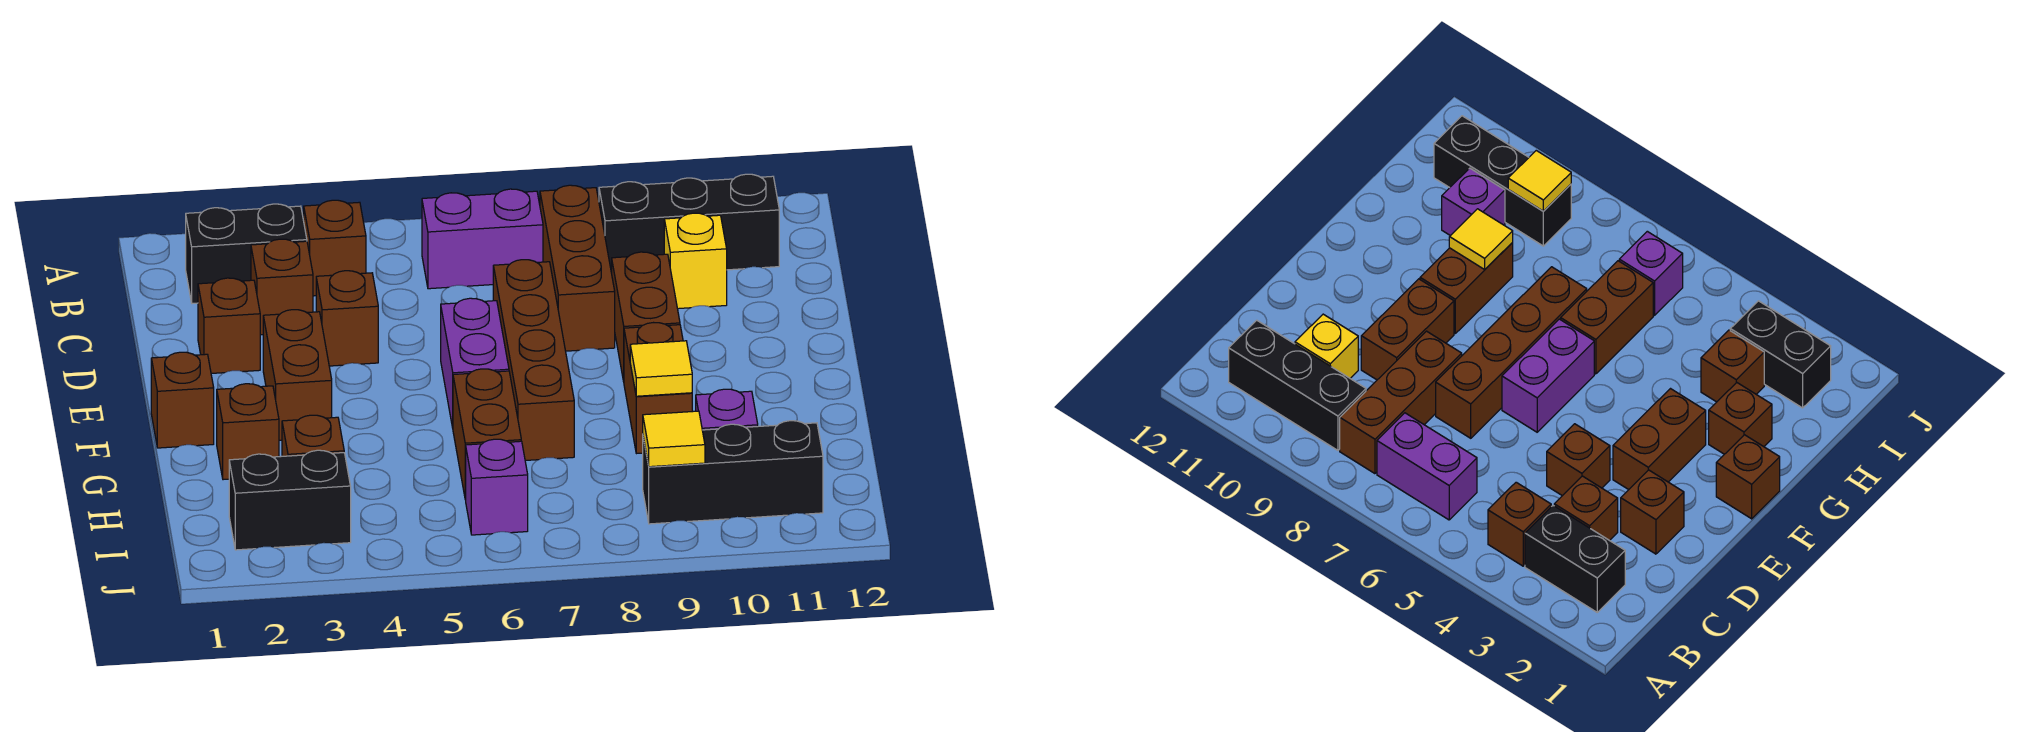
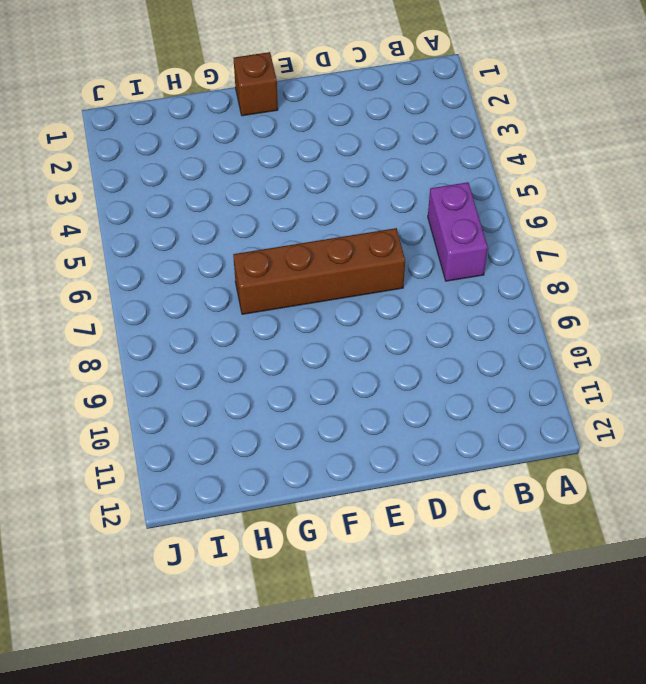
none -> black brick B2:B3 level 1
none -> brown brick B4 level 1
none -> brown brick B8:D8 level 1

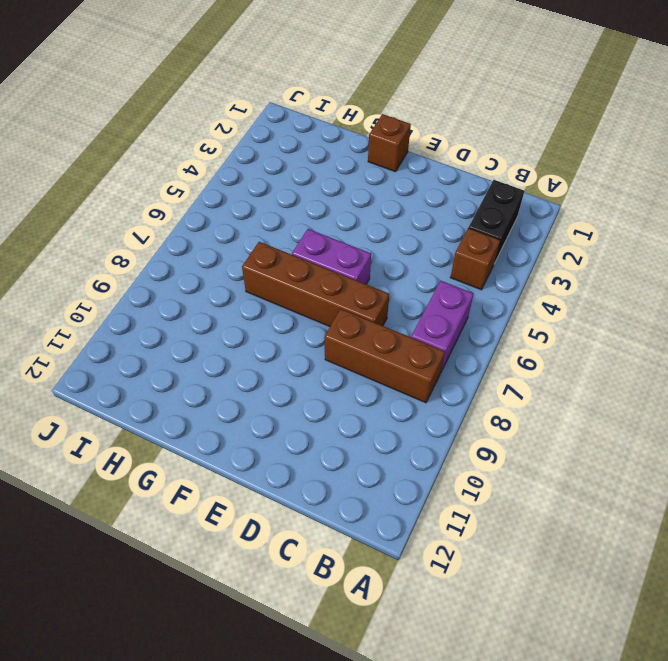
none -> black brick B9:B11 level 1
none -> brown brick C3 level 1
none -> yellow brick C10 level 1

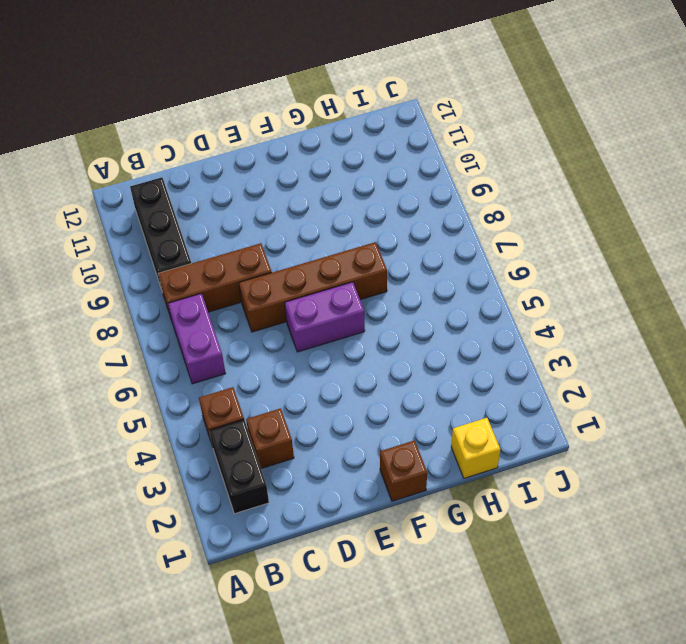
yellow brick H1 level 1 -> yellow brick C10 level 1
none -> brown brick D2 level 1
none -> brown brick D4 level 1
none -> brown brick D9:E9 level 1

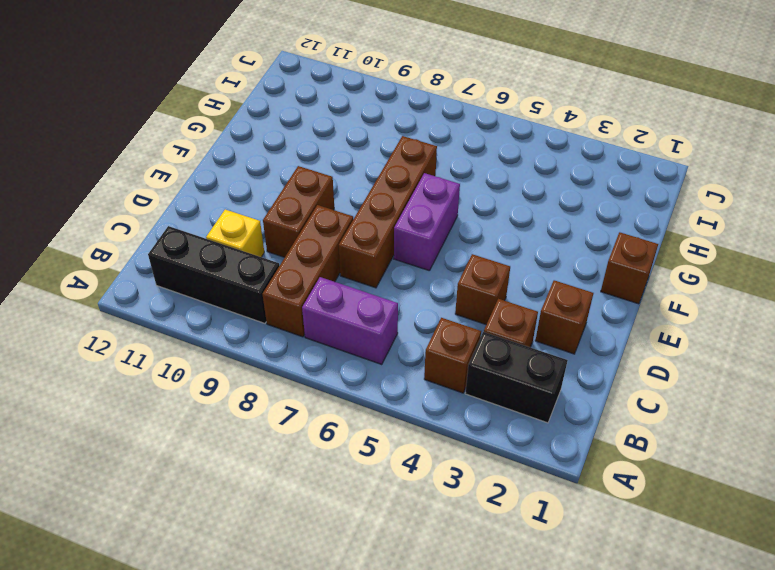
none -> brown brick E3:F3 level 1
none -> brown brick F9:G9 level 1
none -> brown brick G2 level 1

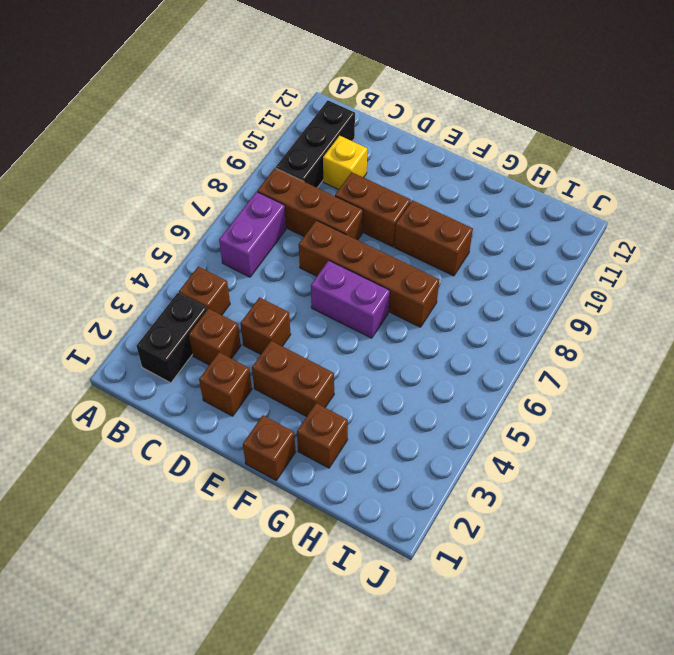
none -> brown brick G6:H6 level 1
none -> brown brick H3 level 1
none -> purple brick H10 level 1

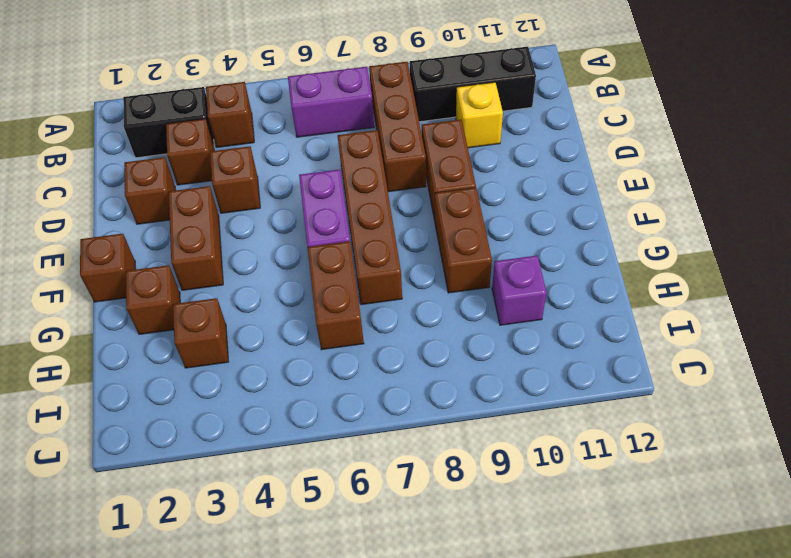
none -> black brick I2:I3 level 1
none -> purple brick I6 level 1
none -> black brick I9:I11 level 1

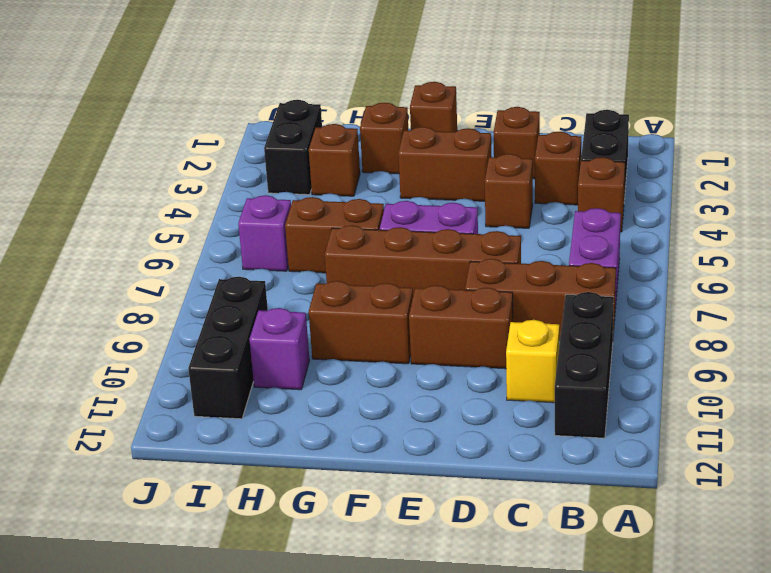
none -> yellow tile G9 level 2
none -> yellow tile I9 level 2

